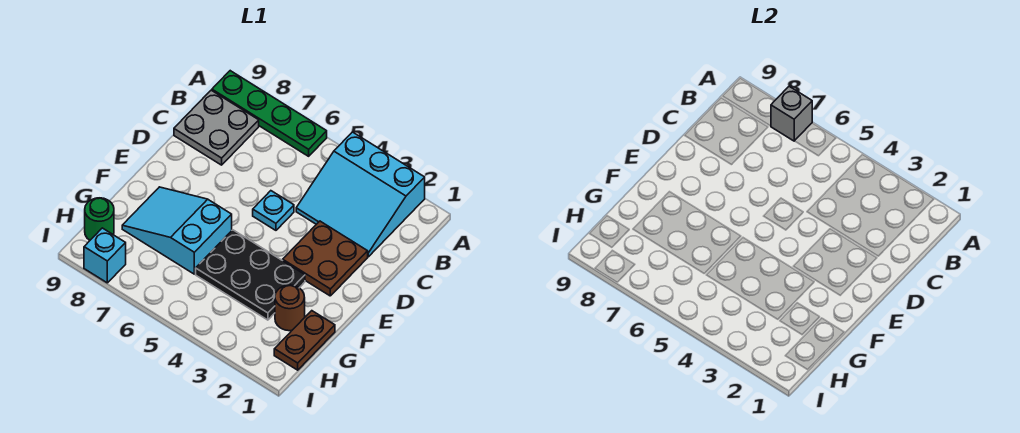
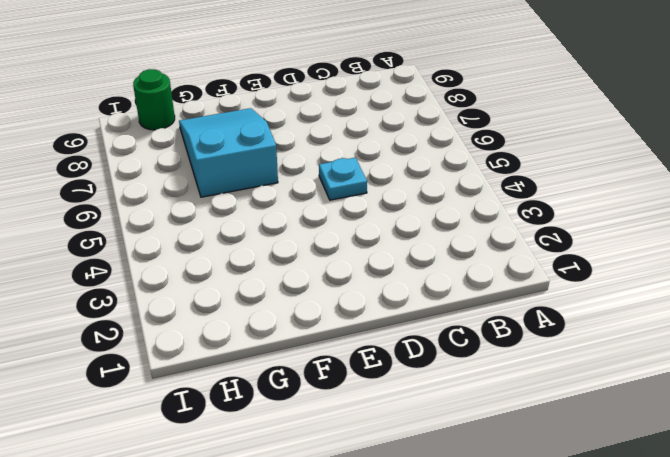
none -> cyan slope A2:C4 level 1 top A
none -> green plate A6:A9 level 1
none -> grey plate B8:C9 level 1

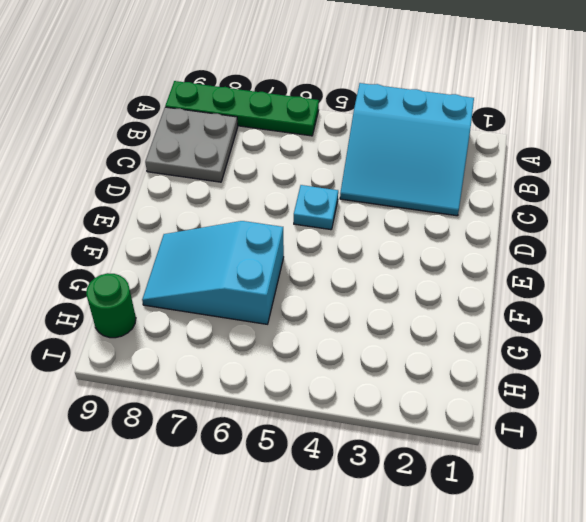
none -> brown plate D2:E3 level 1
none -> black plate F3:G5 level 1
none -> brown plate G1:H1 level 1

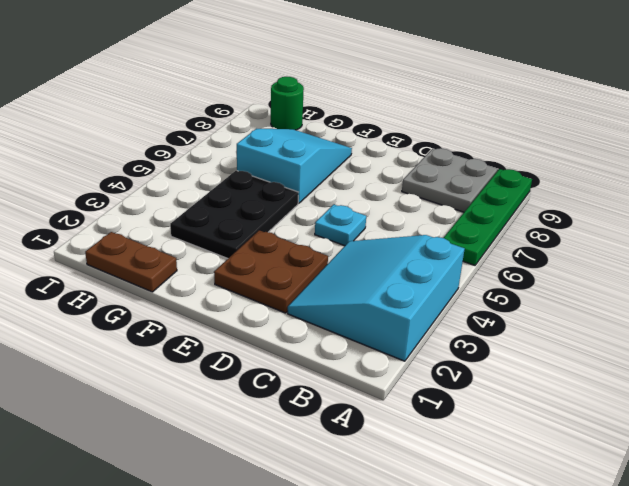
none -> brown round brick G2 level 1
none -> cyan brick I8 level 1
none -> grey brick A7 level 2

